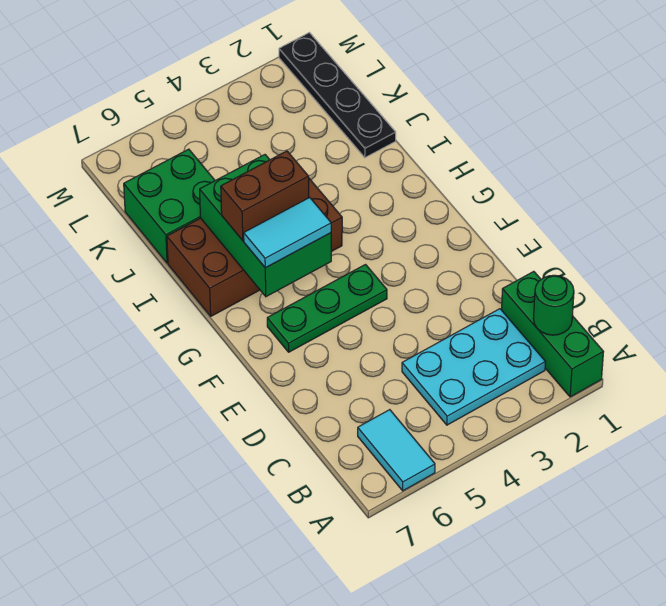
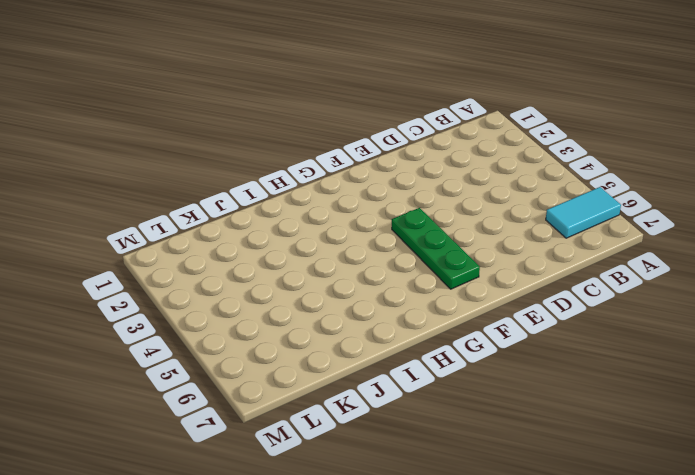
none -> green brick A1:C1 level 1
none -> cyan plate B2:C4 level 1

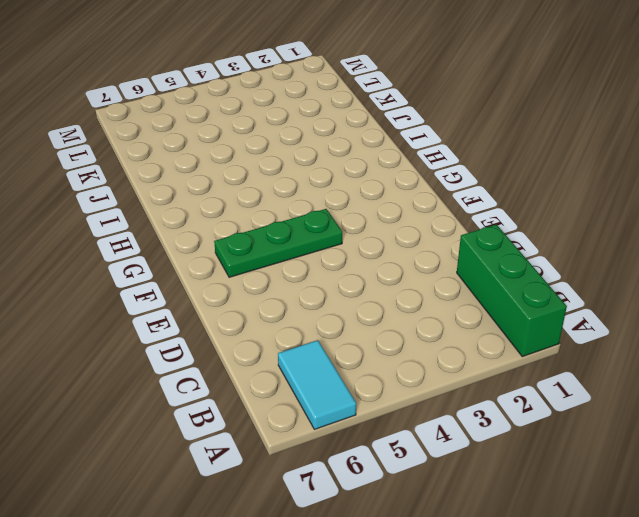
none -> cyan plate B2:C4 level 1
none -> brown brick H4:I7 level 1

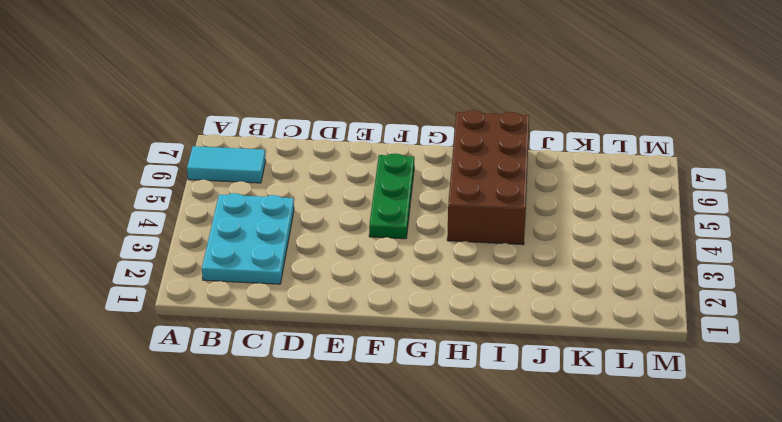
none -> green brick A1:C1 level 1
none -> black plate J1:M1 level 1

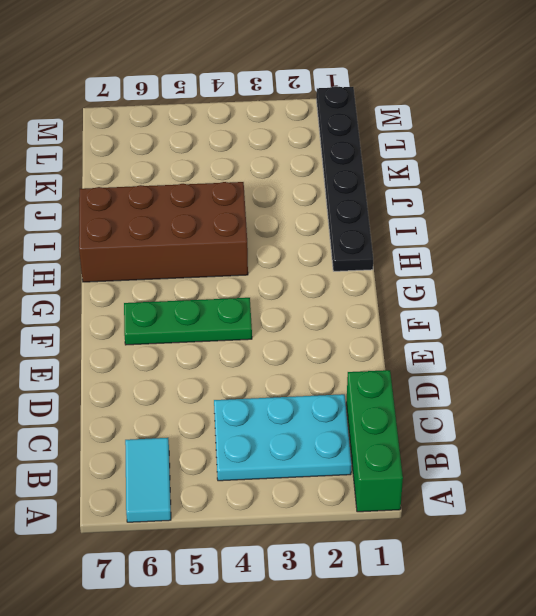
black plate H1:M1 level 1 -> black plate J1:M1 level 1
none -> green brick J6:K7 level 1
none -> green round brick B1 level 2

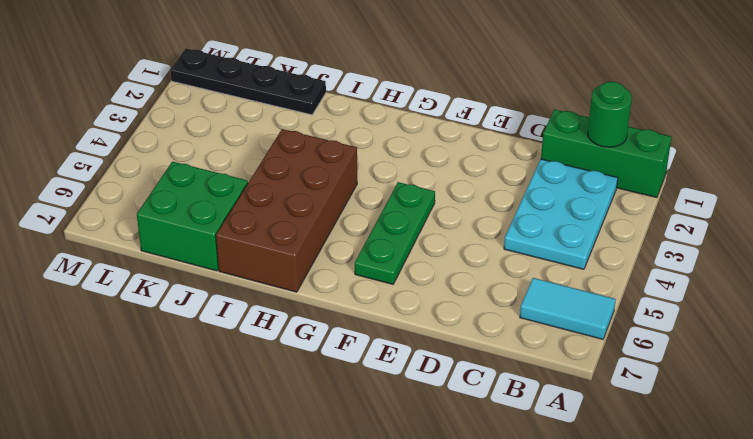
none -> green brick G5:I6 level 2
none -> cyan tile G5:G6 level 3

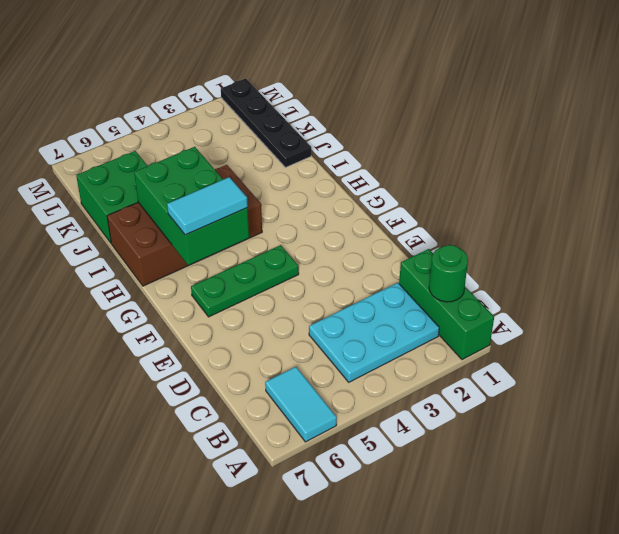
none -> brown brick H5:H6 level 3

